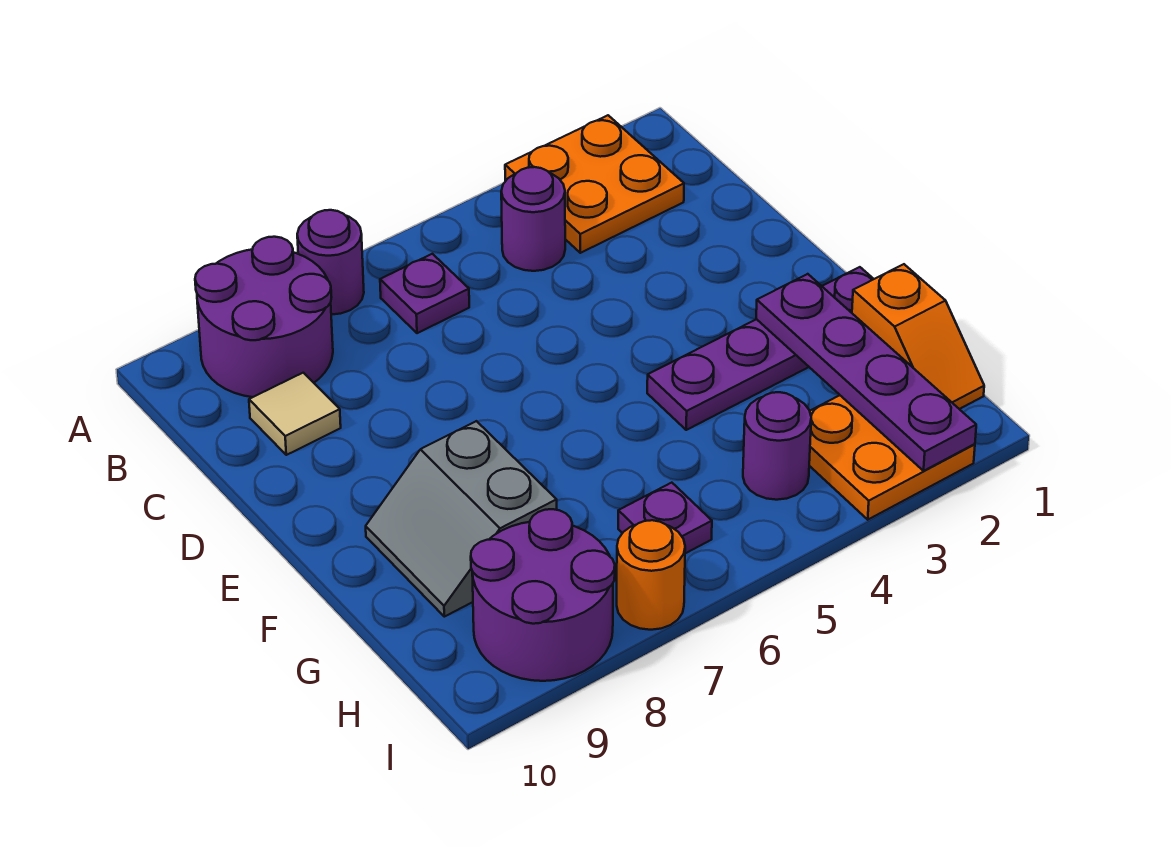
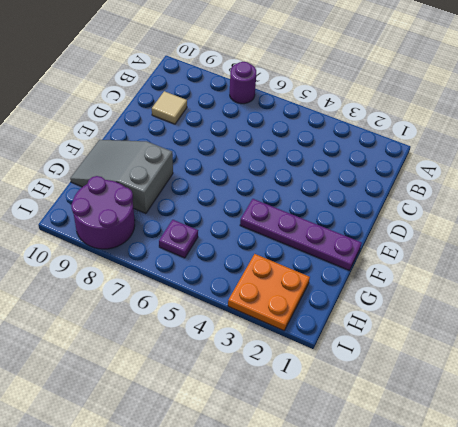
grey slope F8:G10 level 1 top 8 -> grey slope F8:G9 level 1 top 8
none -> orange plate A2:B3 level 1
none -> purple round brick A8:B9 level 1
none -> purple round brick B4 level 1

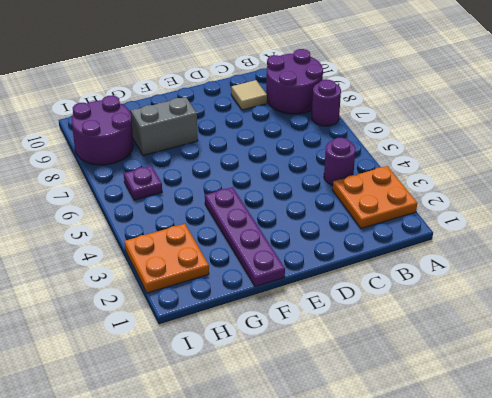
none -> purple plate B6 level 1
none -> orange slope G1:H1 level 1 top G
none -> purple round brick H4 level 1

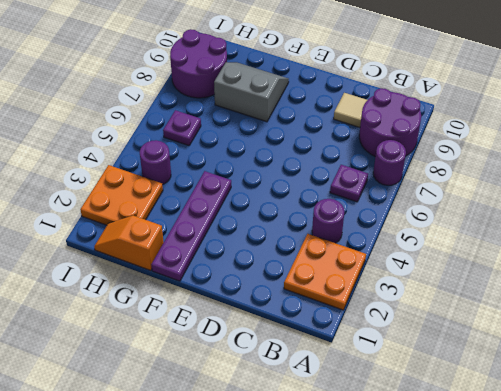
none -> orange round brick I7 level 1
none -> purple plate F2:I2 level 2

